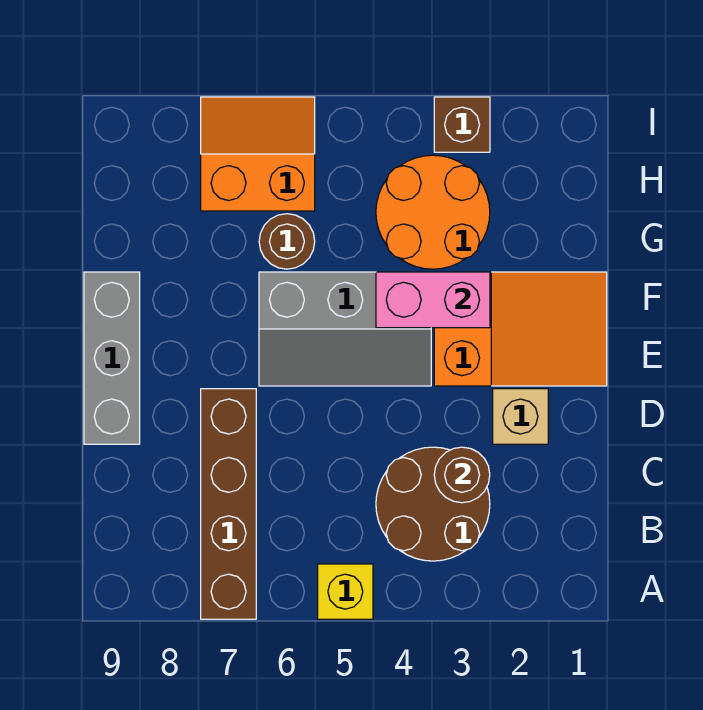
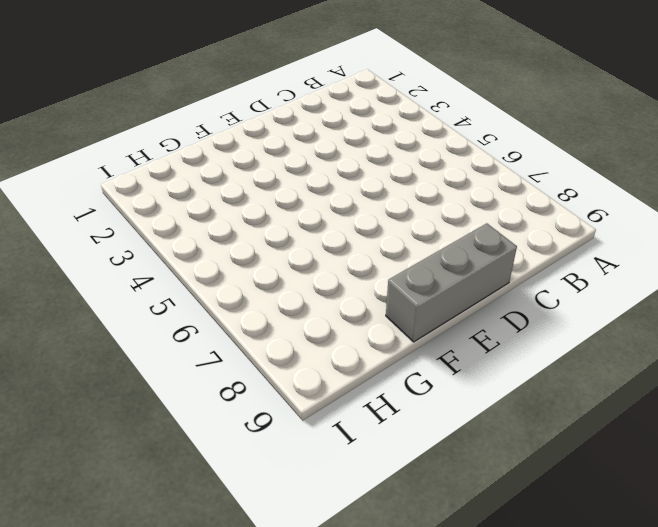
none -> yellow brick A5 level 1
none -> brown brick A7:D7 level 1
none -> brown round brick B3:C4 level 1

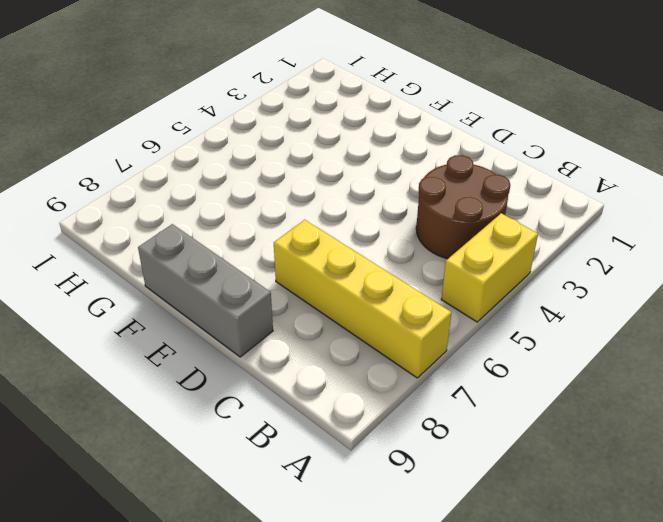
yellow brick A4:A5 level 1 -> yellow brick A5 level 1
yellow brick A7:D7 level 1 -> brown brick A7:D7 level 1
none -> tan brick D2 level 1
none -> orange slope E1:F3 level 1 top 3
none -> grey slope E4:F6 level 1 top F

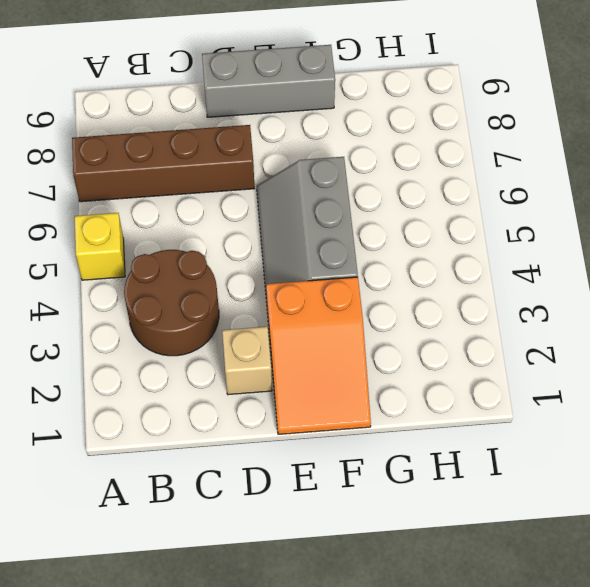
none -> orange round brick G3:H4 level 1
none -> brown round brick G6 level 1
none -> orange slope H6:I7 level 1 top H

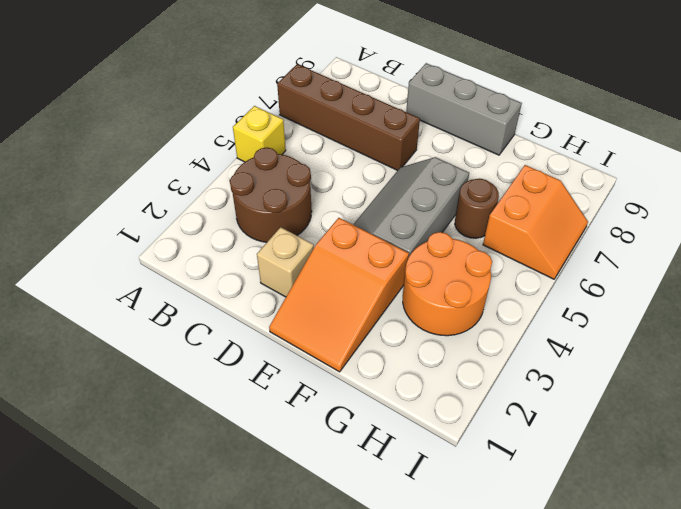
none -> brown brick I3 level 1
none -> brown round brick C3 level 2
none -> pink brick F3:F4 level 2

